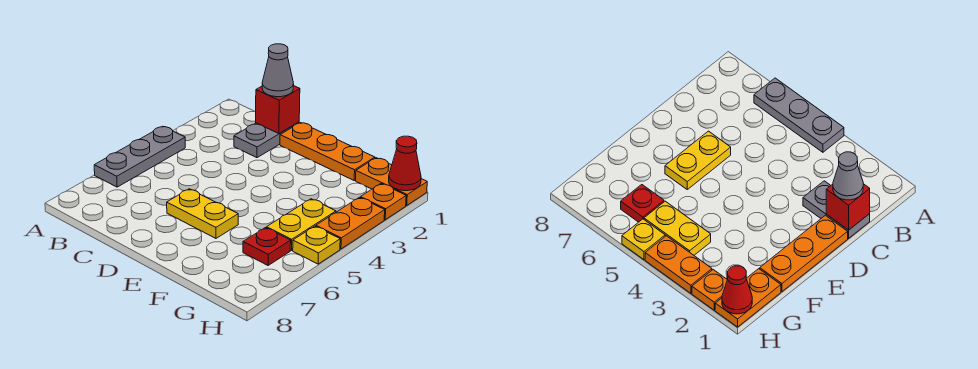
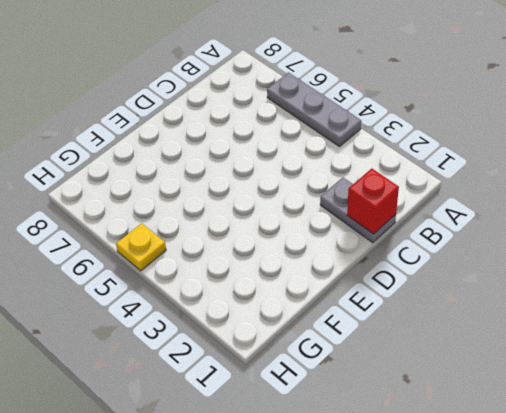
none -> orange plate D1:F1 level 1
none -> yellow plate D6:E6 level 1
none -> orange plate G1:H1 level 1

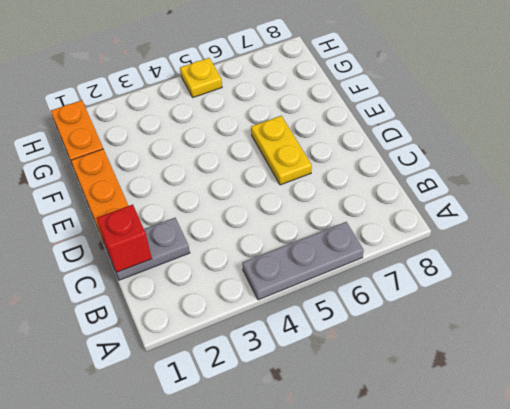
none -> yellow plate G4:G5 level 1
none -> red plate G6 level 1
none -> orange plate H2 level 1

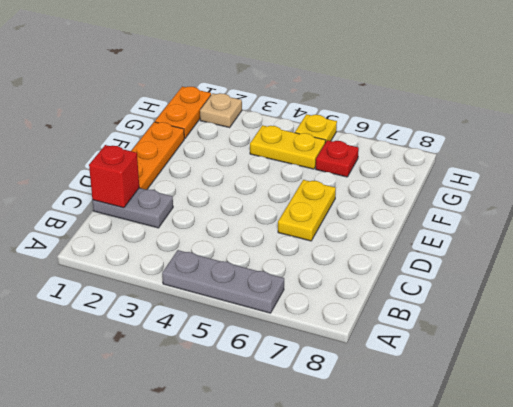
tan plate H2 level 1 -> orange plate H2 level 1
none -> orange plate H3:H4 level 1
none -> red cone H1 level 2
none -> grey cone C1 level 3

